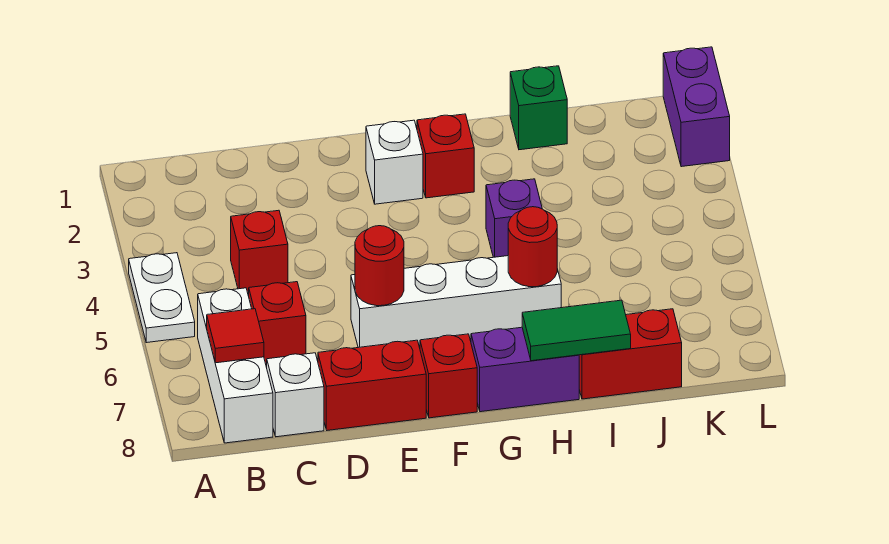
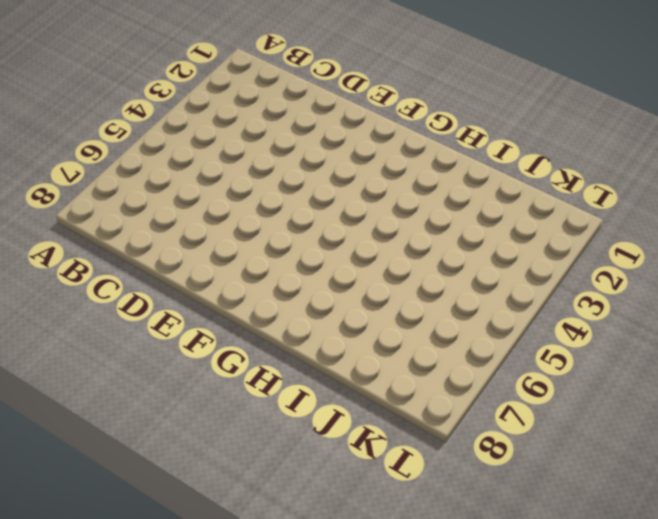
none -> white plate A4:A5 level 1
none -> white brick B6:B8 level 1
none -> red brick C4 level 1

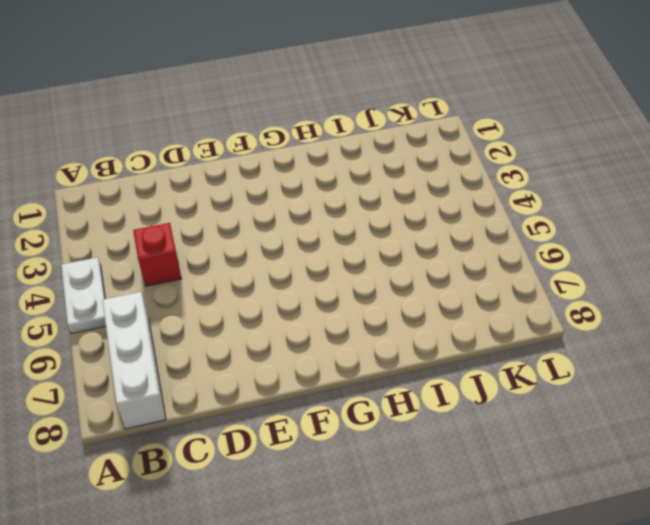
none -> red brick C6 level 1
none -> white brick C8 level 1
none -> red brick D8:E8 level 1

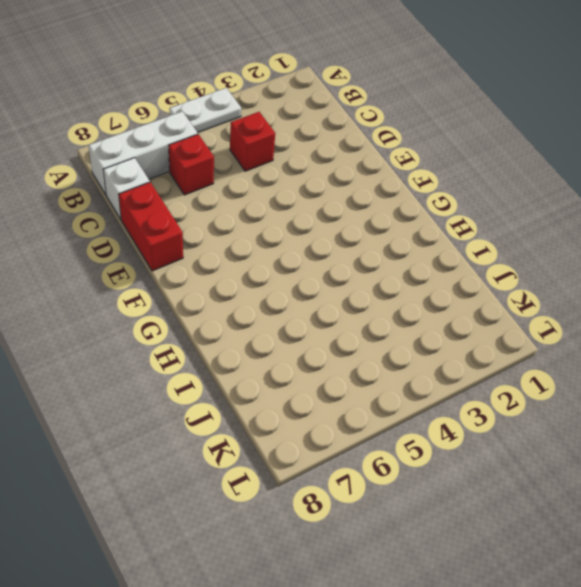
none -> white brick E6:H6 level 1
none -> white brick F2 level 1
none -> red brick F8 level 1

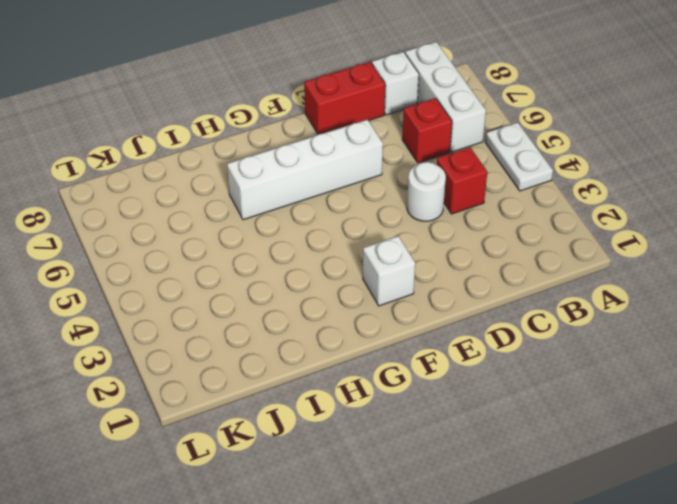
white round brick D4 level 1 -> none
none -> red brick F8 level 1
none -> red brick G2 level 1
none -> purple brick G8:H8 level 1

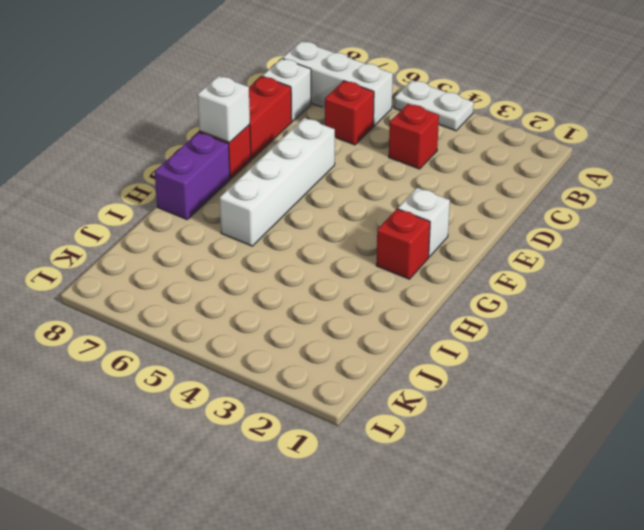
white brick F8 level 2 -> none
none -> purple brick H4 level 1
none -> green brick I1 level 1
none -> red brick I8:J8 level 1

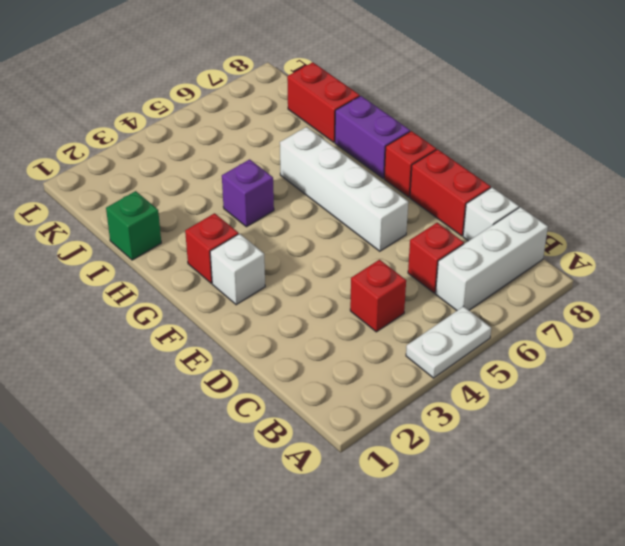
none -> purple brick L1:L2 level 1
none -> red tile B7 level 2
none -> red round brick E6 level 2

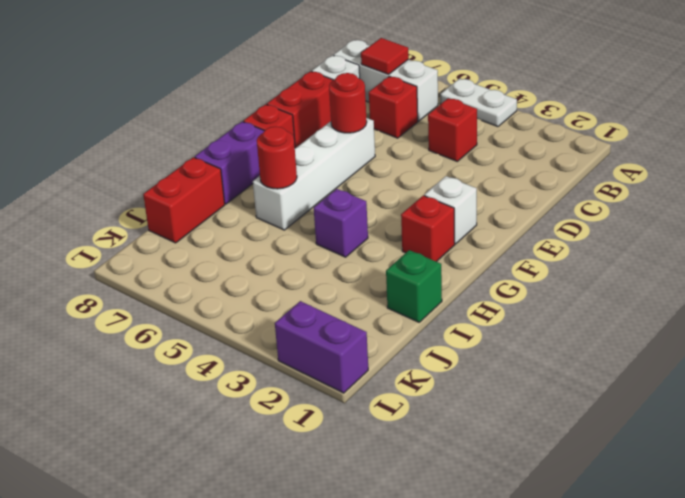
none -> green tile H8:I8 level 2

